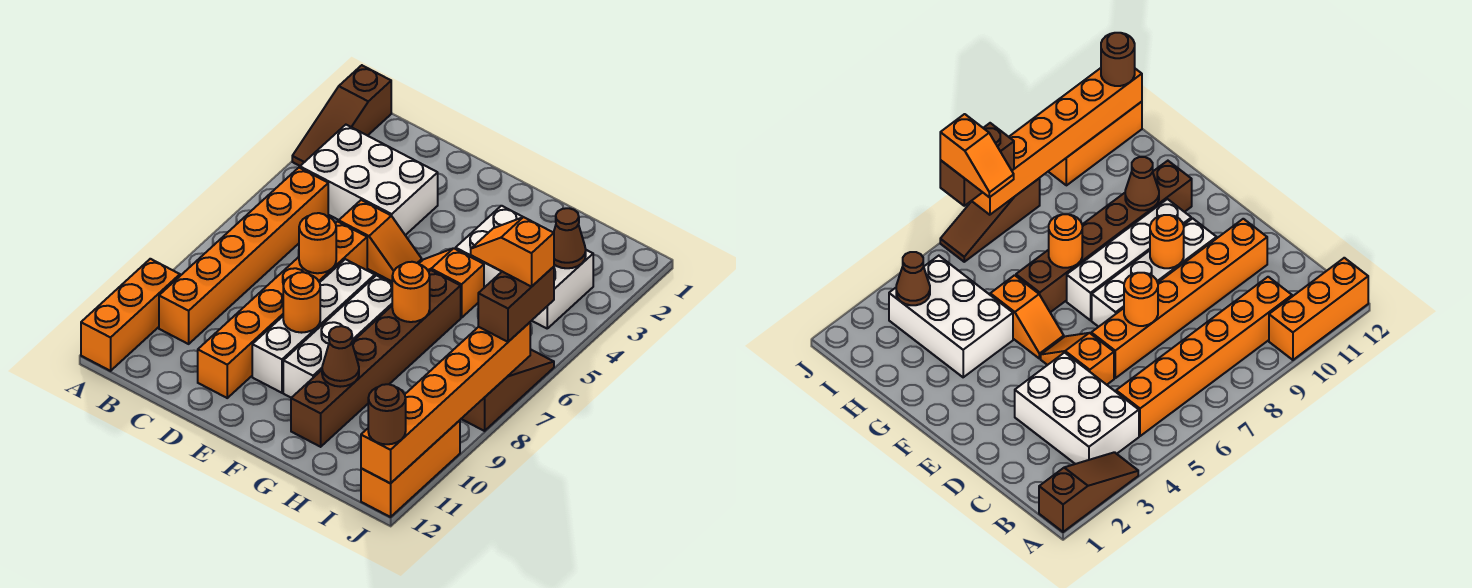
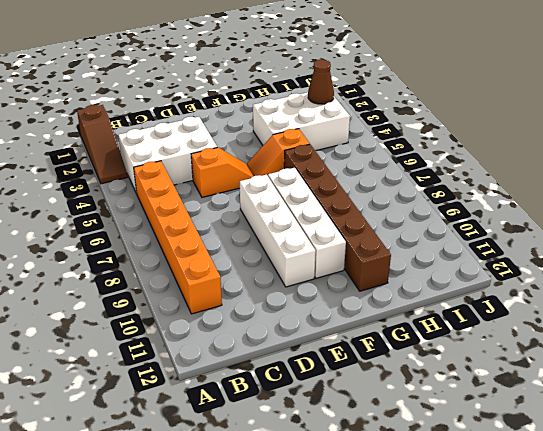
none -> orange brick A10:A12 level 1
none -> orange brick D6:D11 level 1
none -> brown slope J6:J8 level 1 top 8

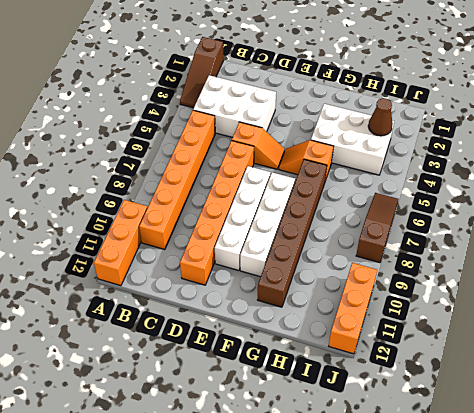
none -> orange round brick D7 level 2
none -> orange round brick E9 level 2
none -> orange round brick G7 level 2

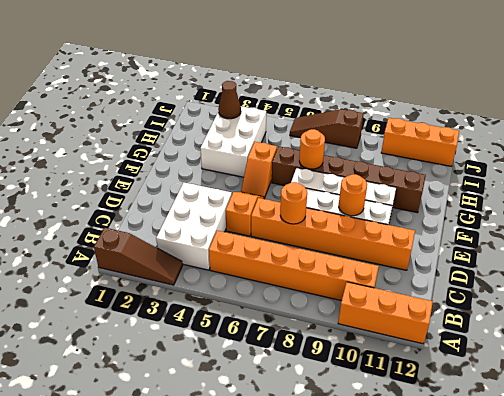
none -> brown cone G10 level 2
none -> orange brick J7:J12 level 2
none -> brown brick J6:J7 level 3

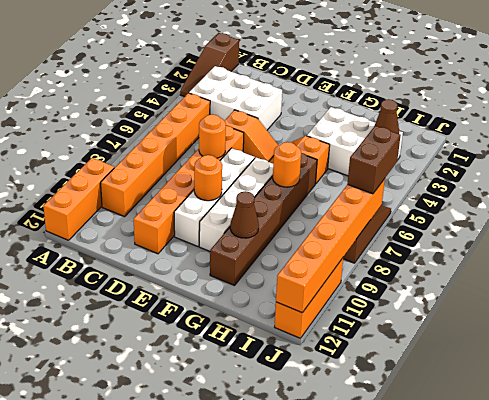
none -> brown round brick J12 level 3
none -> orange slope I6:J6 level 4 top J

